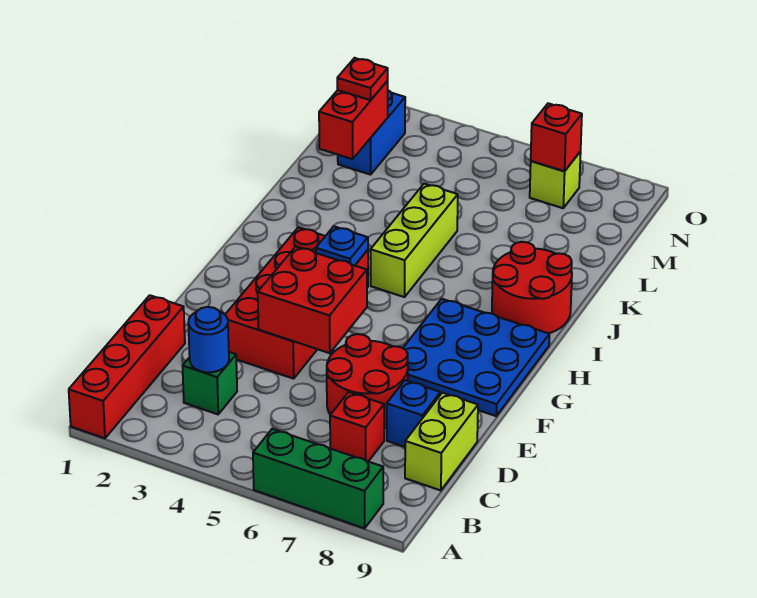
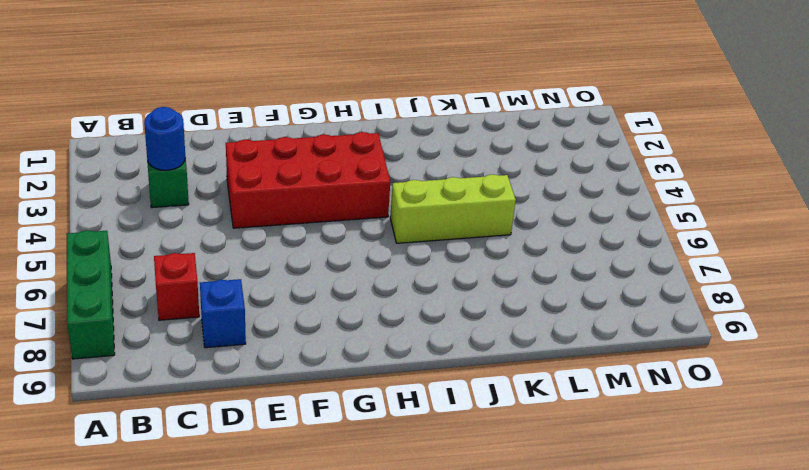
none -> red brick A1:D1 level 1
none -> lime brick C9:D9 level 1
none -> red round brick D6:E7 level 1

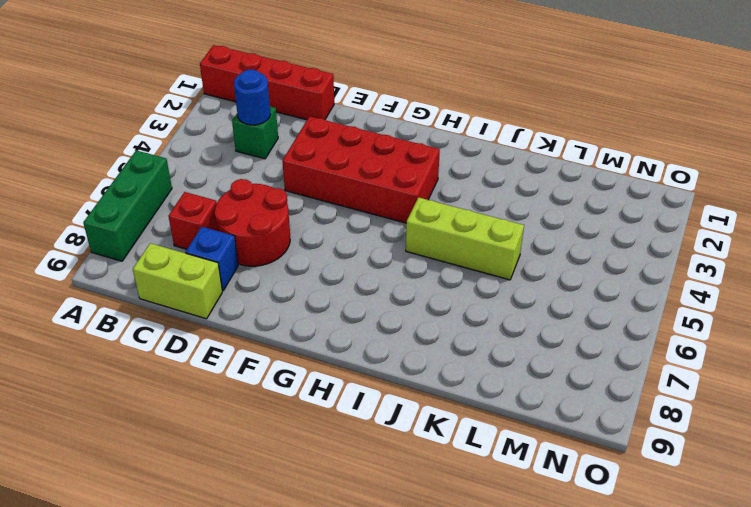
none -> blue plate F7:H9 level 1
none -> red round brick I8:J9 level 1
none -> blue brick M2:N2 level 1

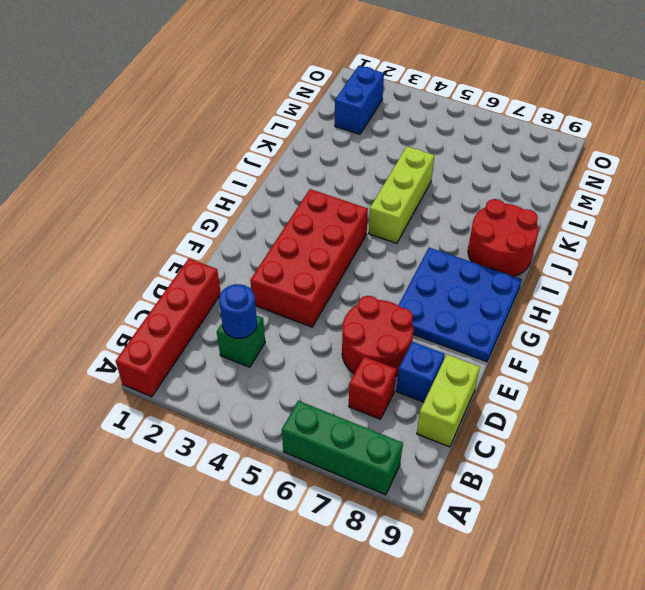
none -> lime brick N7 level 1
none -> red brick E4:F5 level 2
none -> blue plate H4 level 2

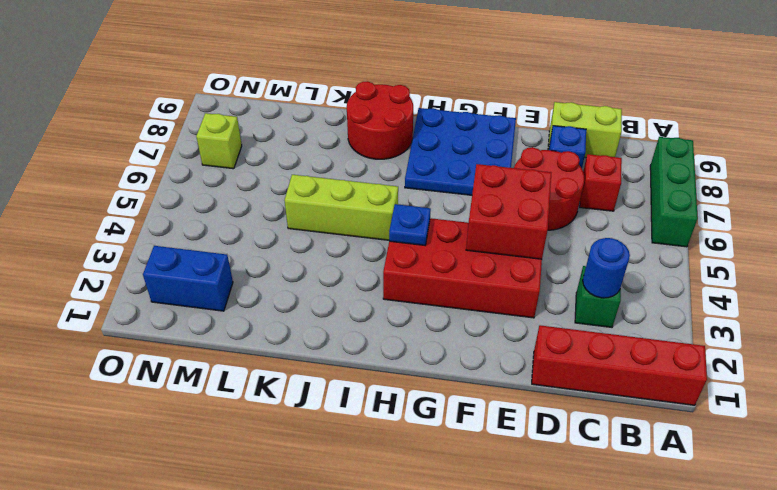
none -> red brick L2:M2 level 2
none -> red brick N7 level 2
none -> red plate M2 level 3

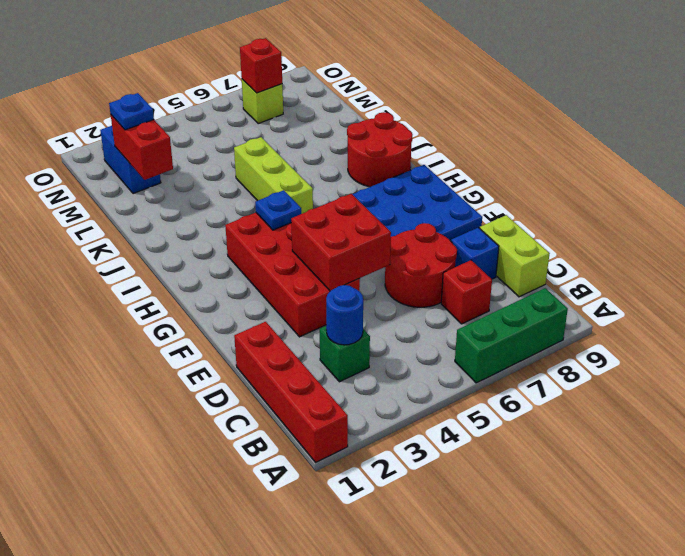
blue plate M2 level 3 -> red plate M2 level 3

